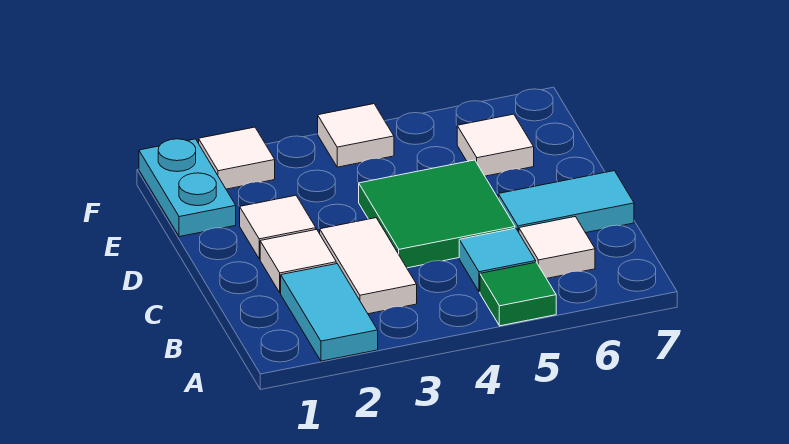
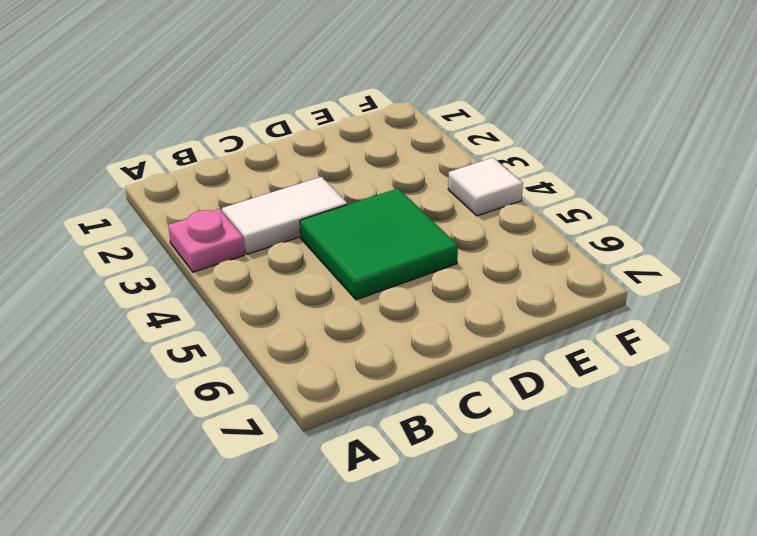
pink plate A3 level 1 -> none
none -> cyan tile A2:B2 level 1
none -> green tile A5 level 1
none -> cyan tile B5 level 1

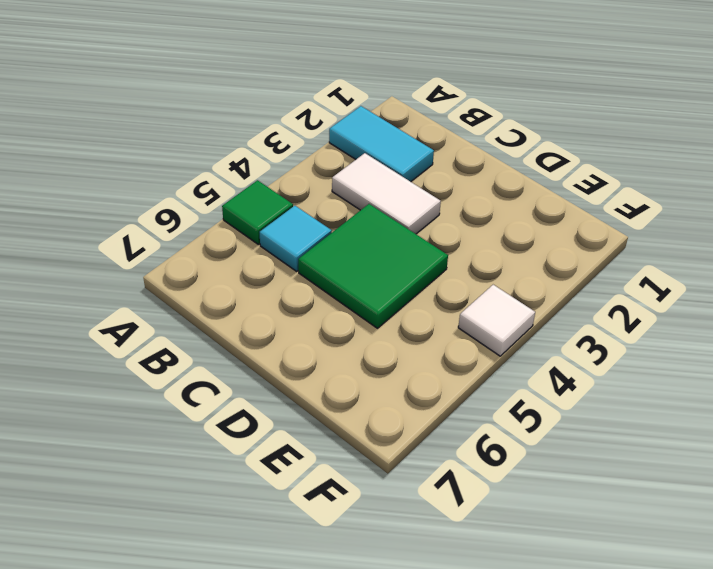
none -> white tile B6 level 1
none -> white tile C2 level 1
none -> cyan tile C6:C7 level 1

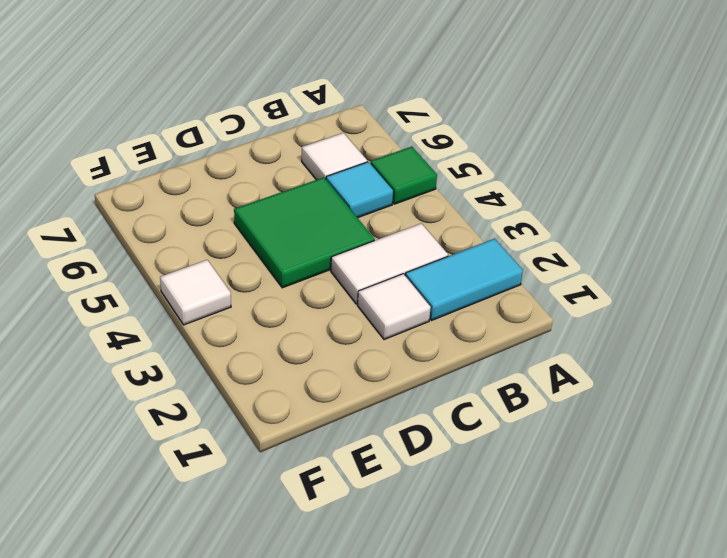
none -> cyan tile C6:C7 level 1
none -> white tile D2 level 1
none -> cyan plate E1:F1 level 1

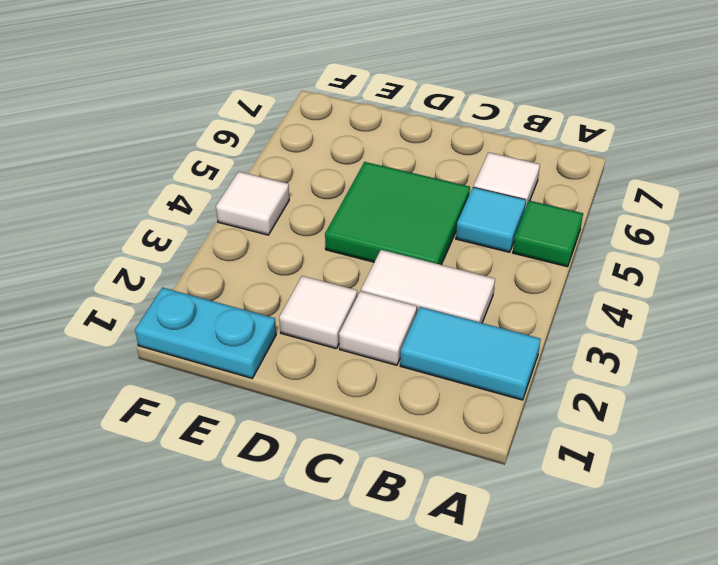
none -> cyan tile C6:C7 level 1
none -> white tile E6 level 1
none -> white tile F2 level 1

